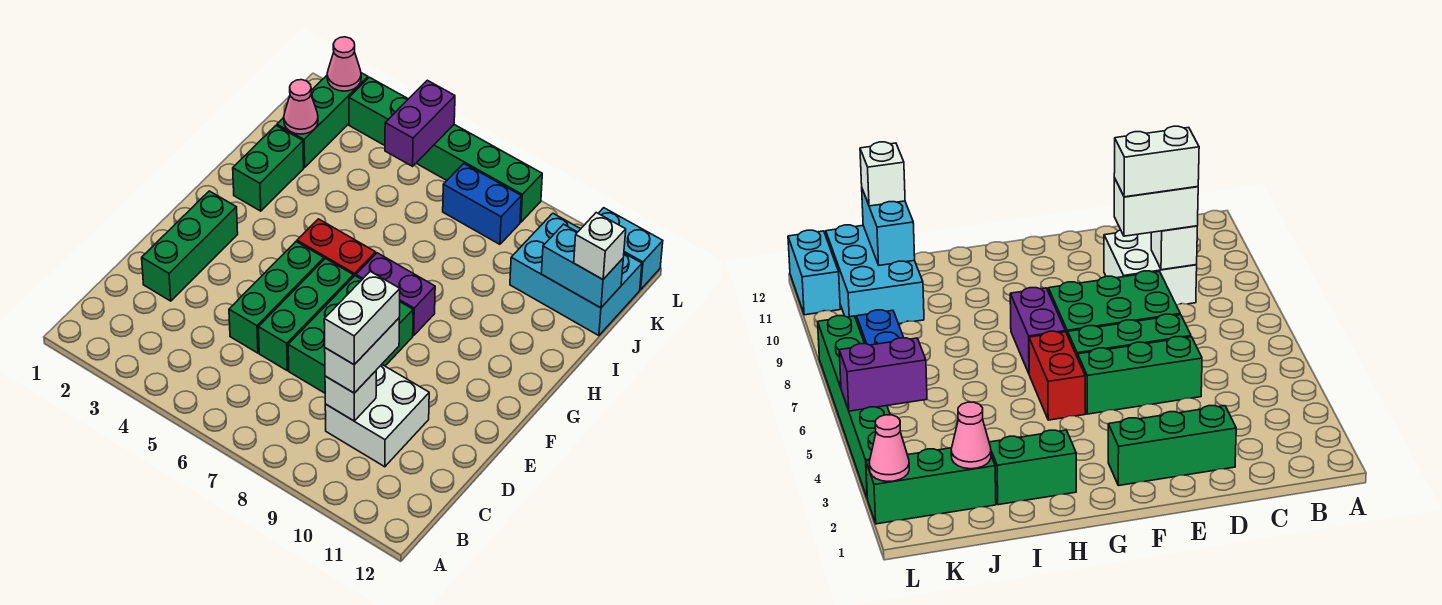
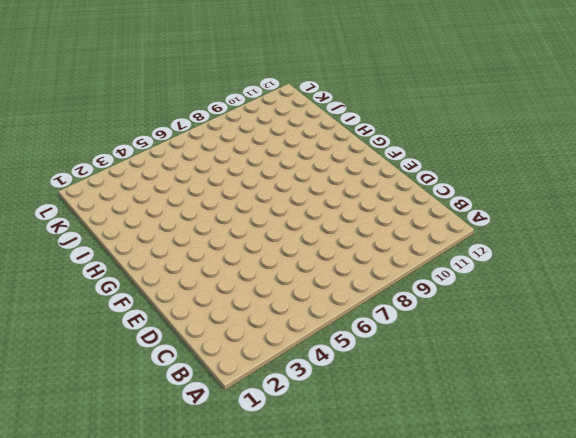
none -> white brick C9:D10 level 1
none -> green brick D2:F2 level 1
none -> green brick D5:F5 level 1

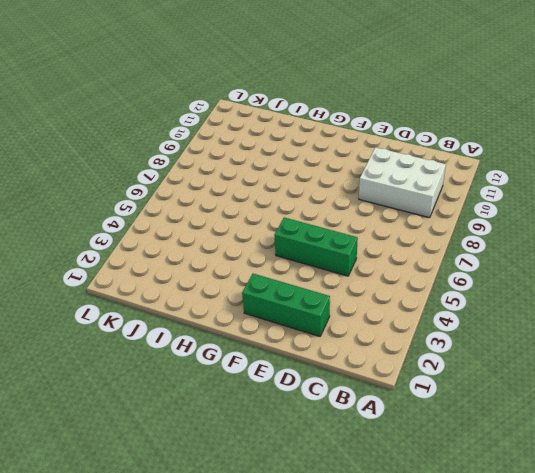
white brick B9:D10 level 1 -> white brick C9:D10 level 1
none -> green brick D6:F6 level 1
none -> green brick D7:F8 level 1
none -> red brick G5:G6 level 1

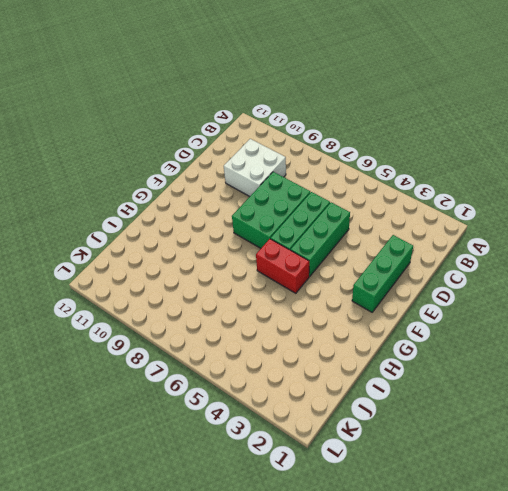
none -> purple brick G7:G8 level 1
none -> green brick H2:I2 level 1
none -> green brick J2:L2 level 1

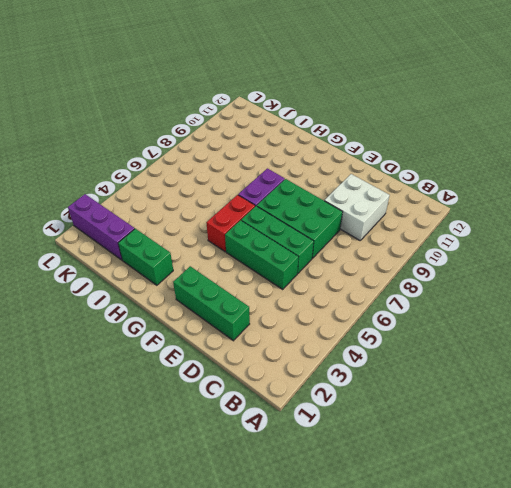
purple brick J2:L2 level 1 -> green brick J2:L2 level 1
none -> cyan brick J10:K12 level 1
none -> blue brick K7:K8 level 1
none -> green brick L3:L8 level 1

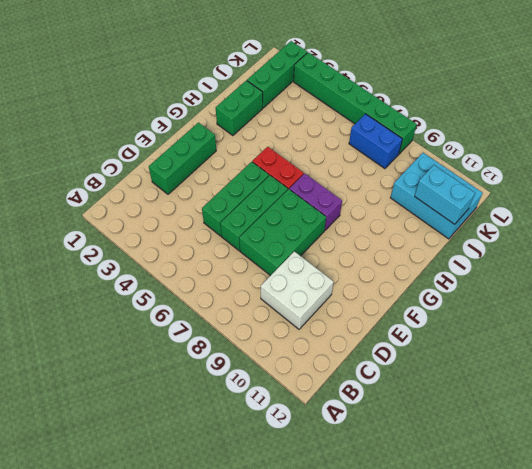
none -> cyan brick L11:L12 level 1
none -> white brick C9 level 2
none -> pink cone J2 level 2

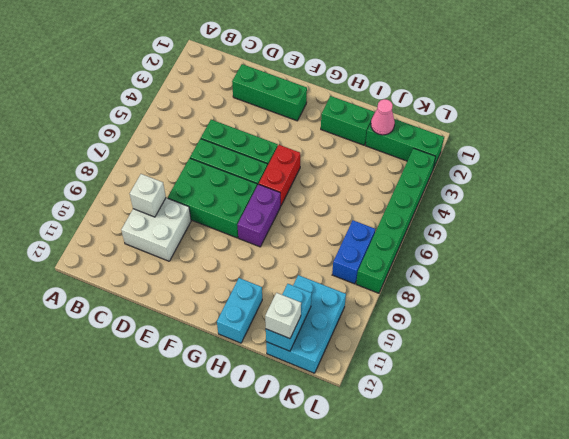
cyan brick H11:H12 level 1 -> cyan brick L11:L12 level 1
none -> purple brick K5:L5 level 2
none -> pink cone L2 level 2
none -> white brick C9:D9 level 3

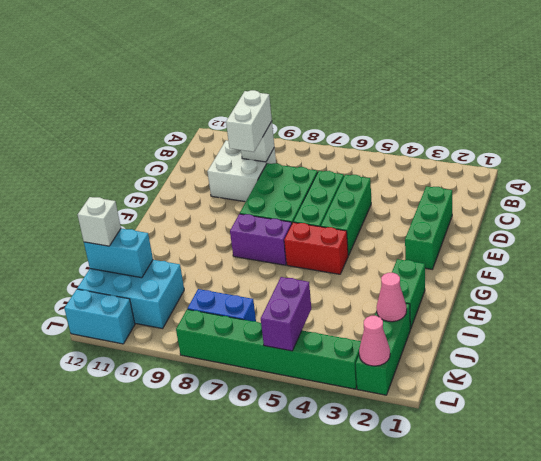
none -> white brick C9:D9 level 4

